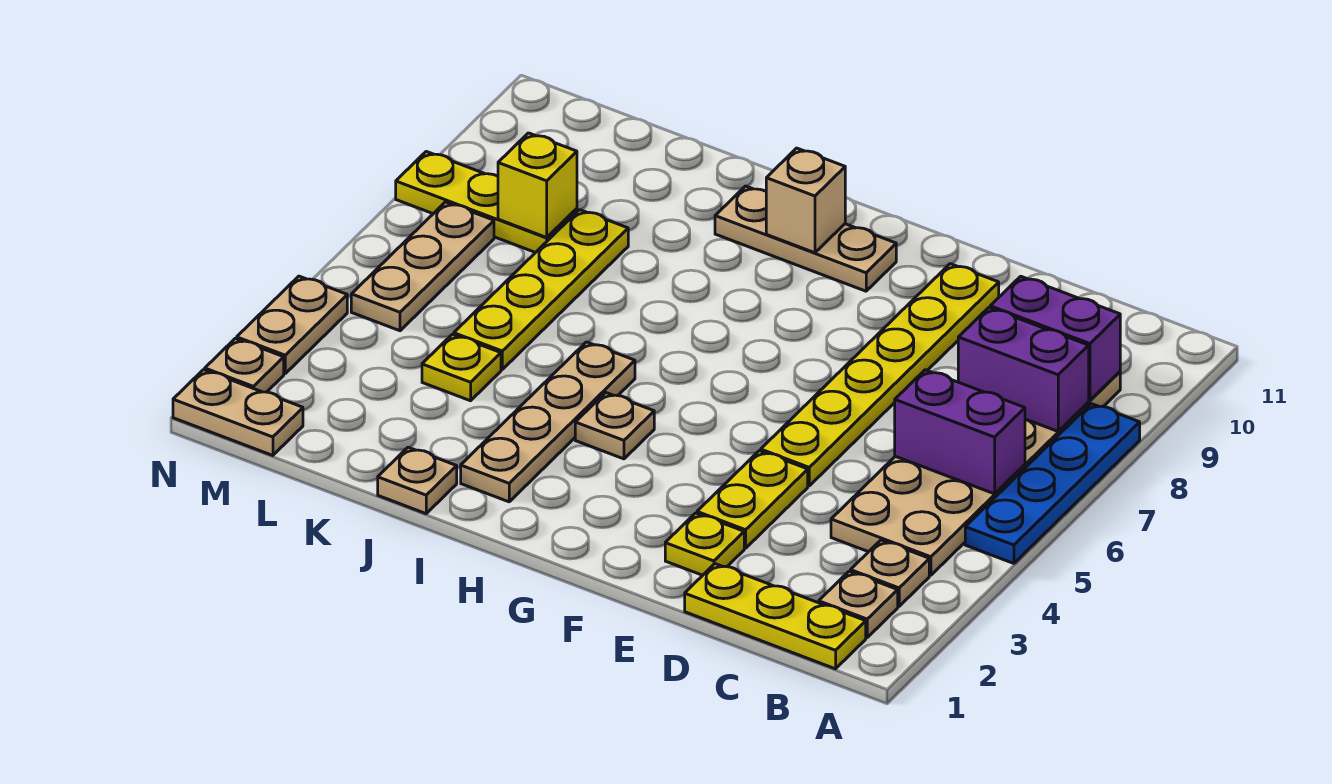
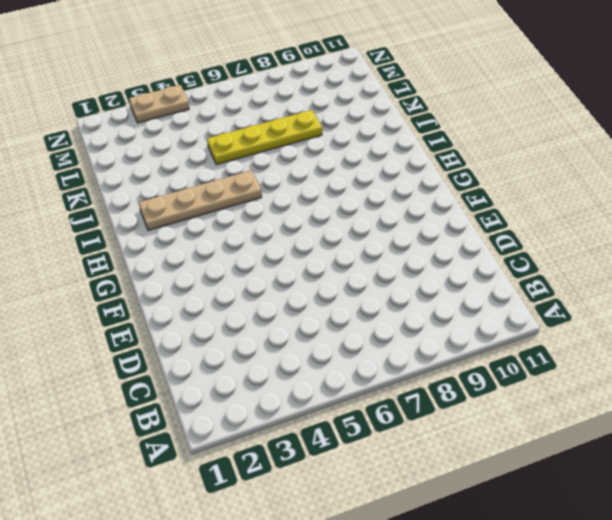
none -> blue plate A5:A8 level 1
none -> yellow plate B1:D1 level 1
none -> tan plate B2 level 1

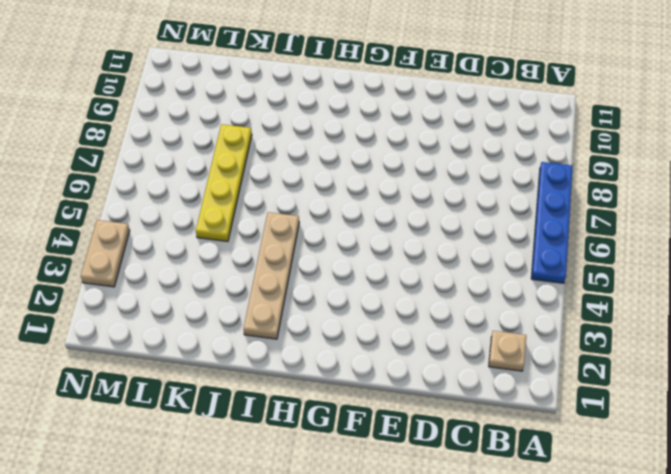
none -> yellow plate B1:D1 level 1
none -> tan plate B3 level 1
none -> tan plate B4:C9 level 1

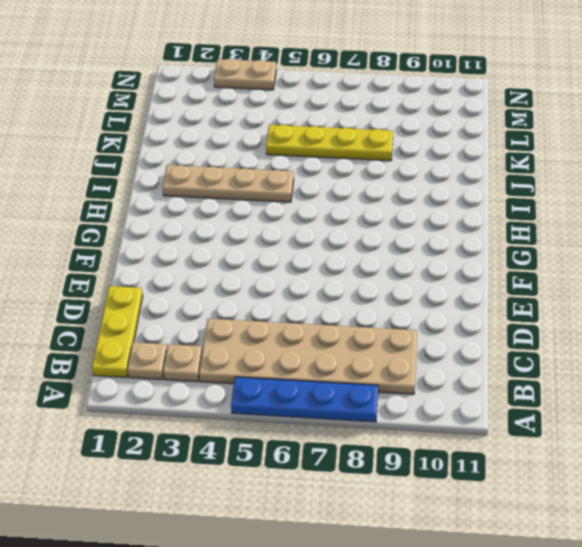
none -> yellow plate E2 level 1
none -> yellow plate E3:E4 level 1
none -> yellow plate E5:E10 level 1

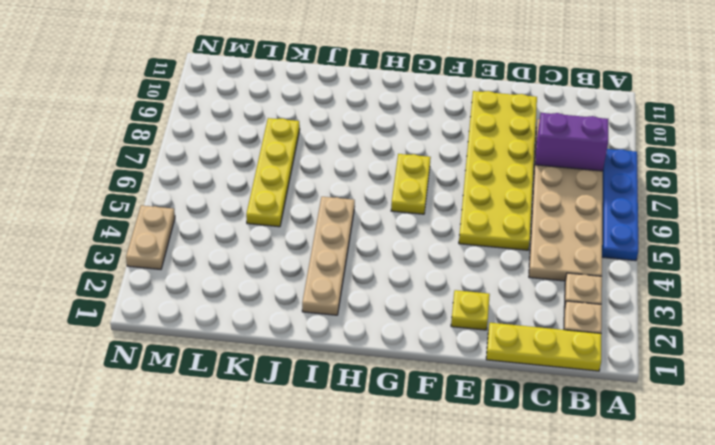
yellow plate D5:E10 level 1 -> yellow plate E5:E10 level 1
yellow plate G6:G7 level 1 -> yellow plate E3:E4 level 1
none -> tan plate G10:I10 level 1
none -> tan plate H4 level 1
none -> tan plate J1 level 1

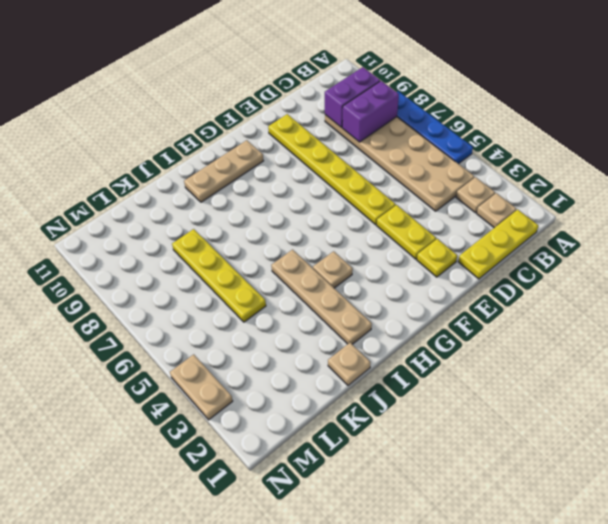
none -> yellow plate K4 level 1
none -> yellow plate L8:N8 level 1
none -> tan plate M1:N1 level 1

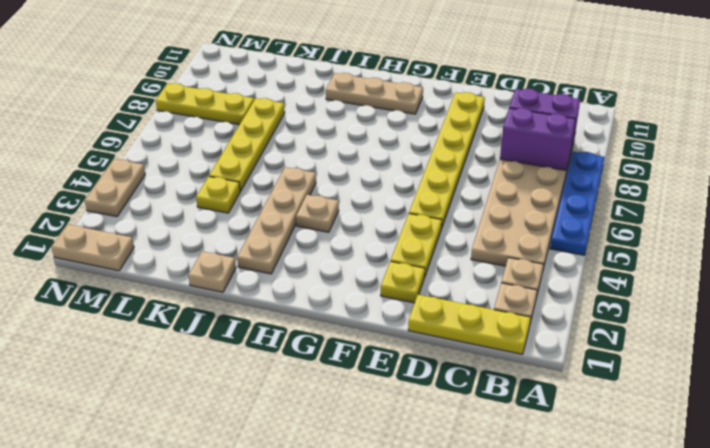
none -> tan plate M5:M7 level 1
none -> tan plate N2 level 1
none -> purple brick B6:C6 level 2

